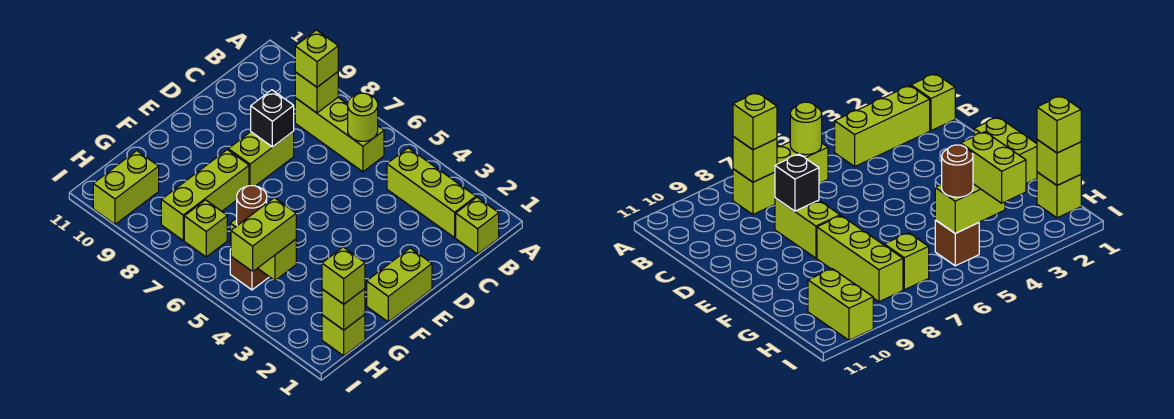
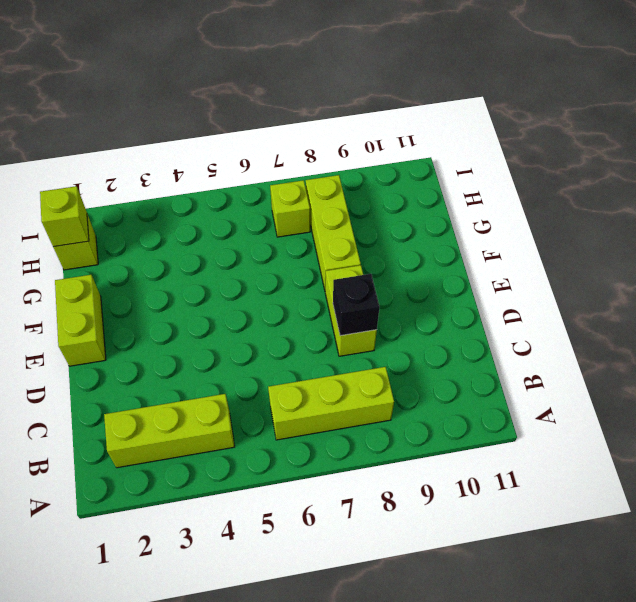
none -> lime brick B1 level 1
none -> brown brick H5 level 1
none -> lime brick H10:I10 level 1

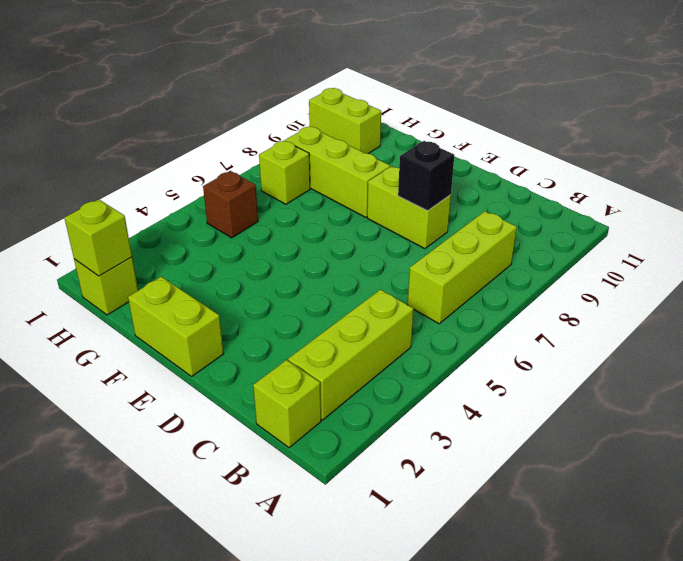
none -> lime round brick B6 level 2
none -> lime brick B8 level 2
none -> lime brick H4:H5 level 2

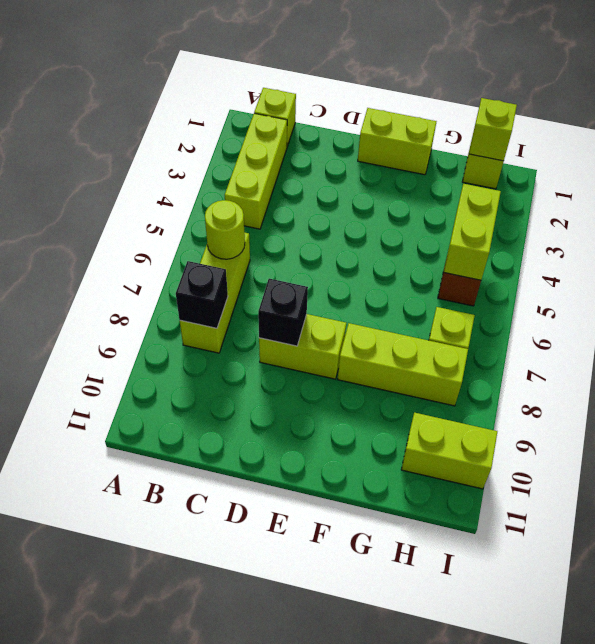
black brick B8 level 2 -> lime brick B8 level 2
none -> lime brick B8 level 3
none -> lime brick H1 level 3
none -> lime brick H4:I4 level 3

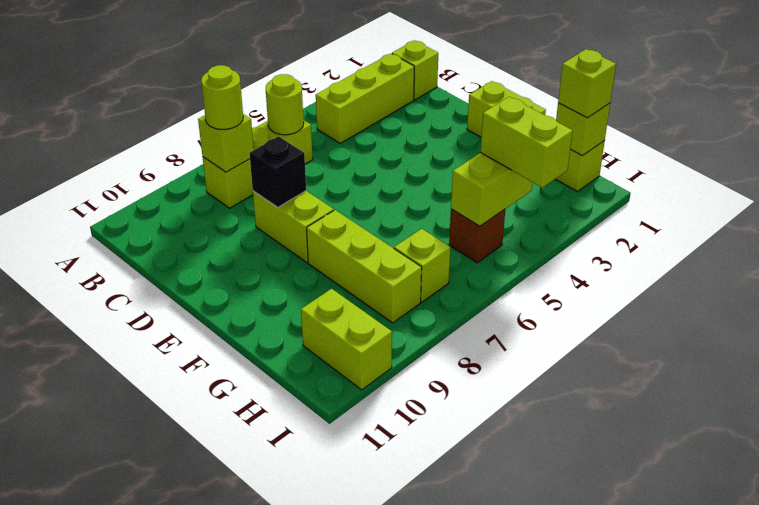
lime round brick B8 level 3 -> lime brick B8 level 3
none -> brown round brick H5 level 3

